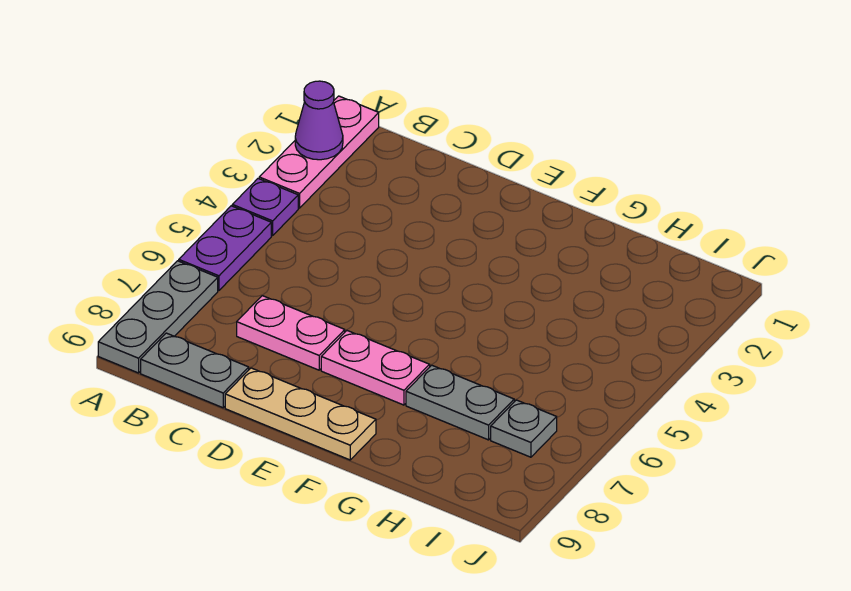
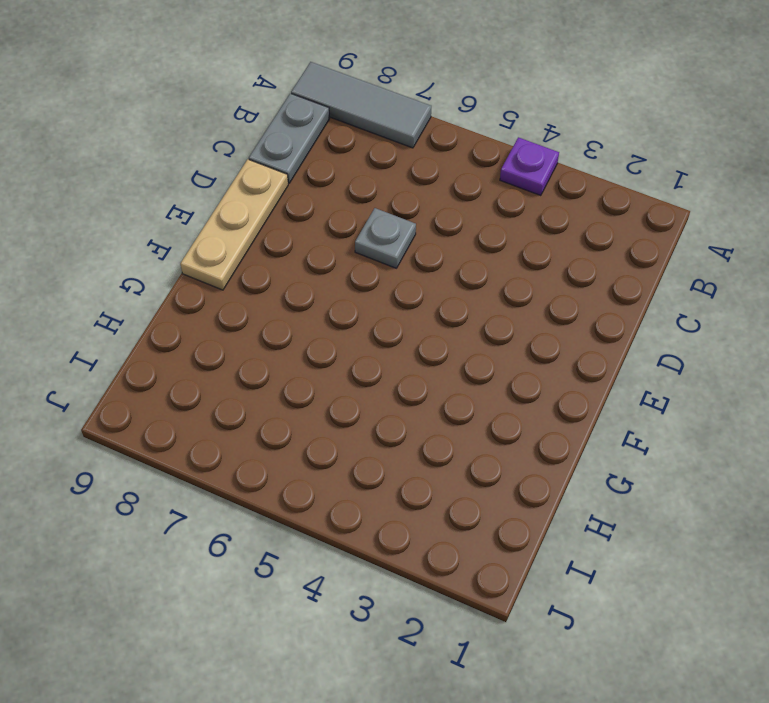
grey tile A7:A9 level 1 -> grey plate A7:A9 level 1
grey plate D6 level 1 -> grey plate I7 level 1
none -> pink plate A1:A3 level 1
none -> purple plate A5:A6 level 1

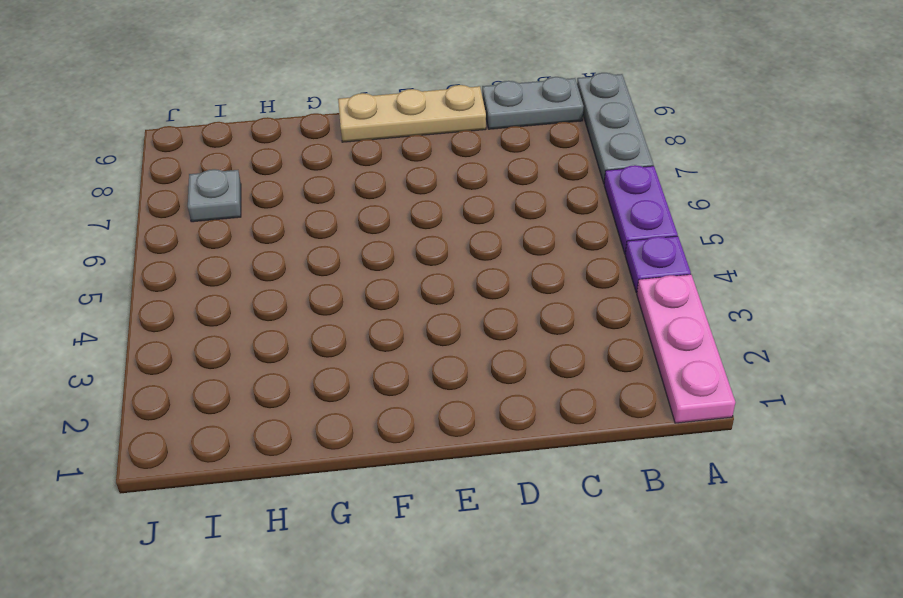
none -> pink plate C7:D7 level 1
none -> pink plate E7:F7 level 1

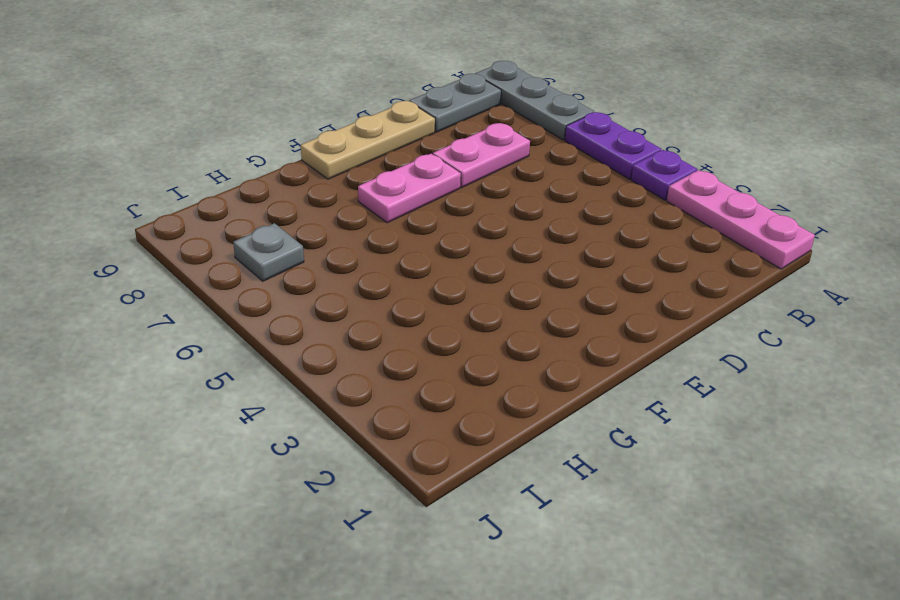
none -> grey plate G7:H7 level 1
none -> purple cone A2 level 2

